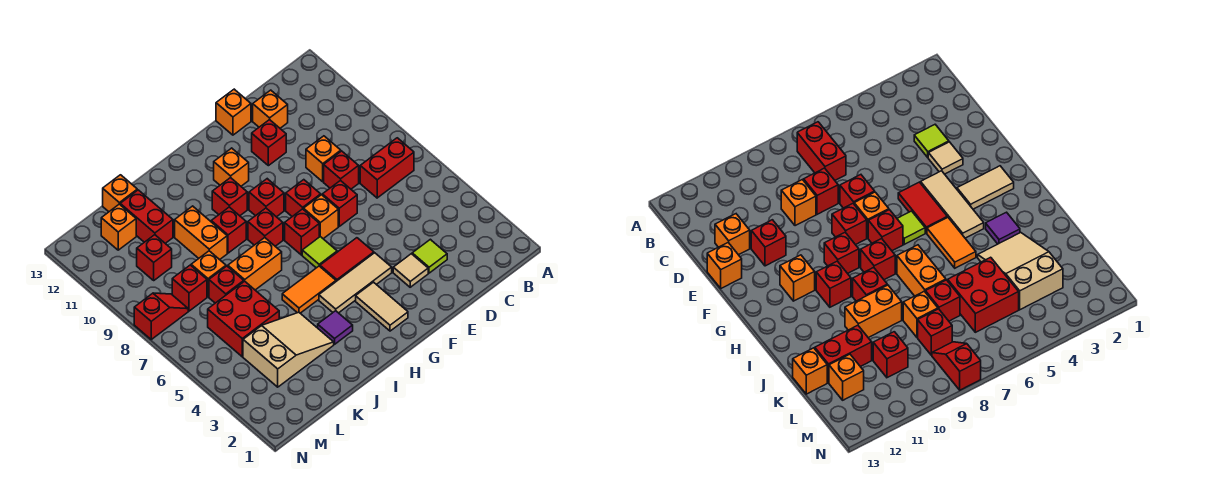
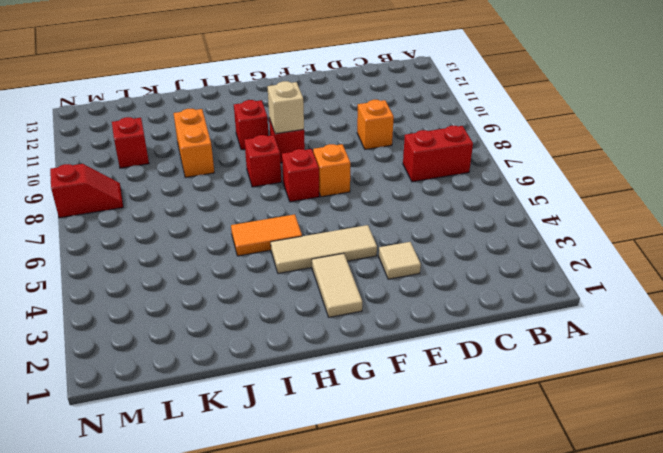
tan brick G9 level 2 -> none
none -> lime tile D3 level 1
none -> red brick D8 level 1
none -> orange brick D12 level 1
none -> red brick E7 level 1

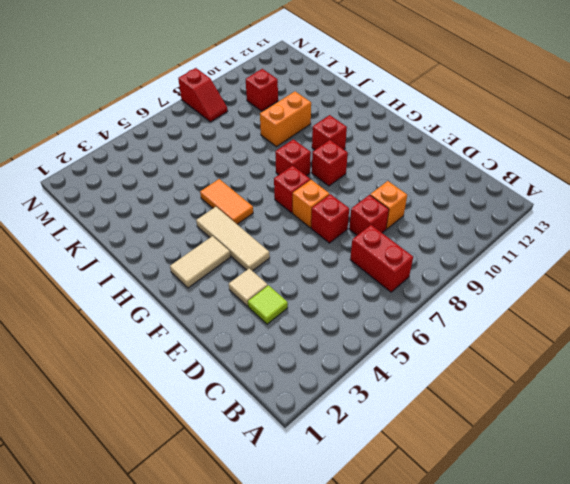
none -> orange brick D12 level 1
none -> red brick E11 level 1
none -> orange brick E13 level 1
none -> red tile F5:G5 level 1

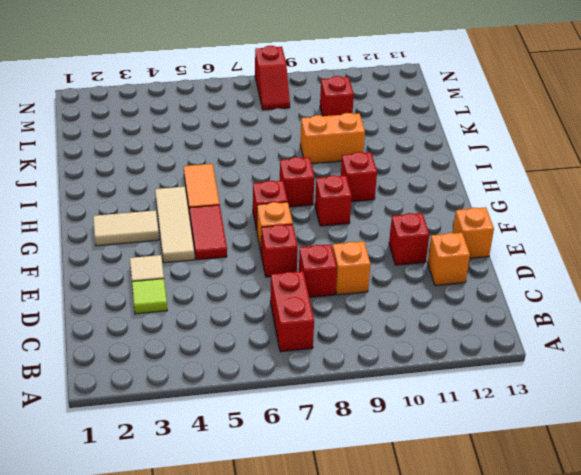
none -> red brick F8 level 1
none -> lime tile G6 level 1
none -> orange brick G11 level 1
none -> purple tile I3 level 1

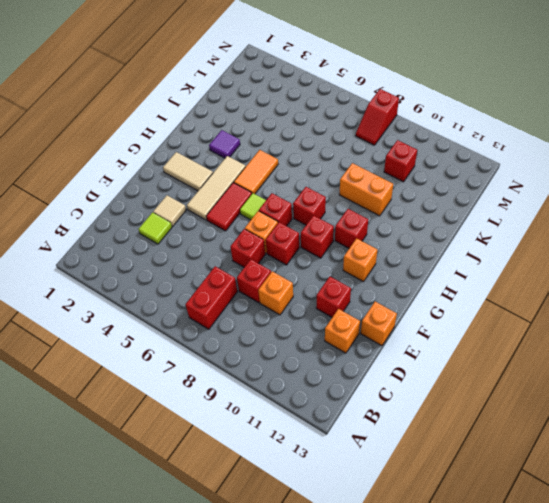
none -> orange brick I7:J7 level 1
none -> red brick I9 level 1
none -> tan slope J3:L4 level 1 top L
none -> red brick K5:L6 level 1

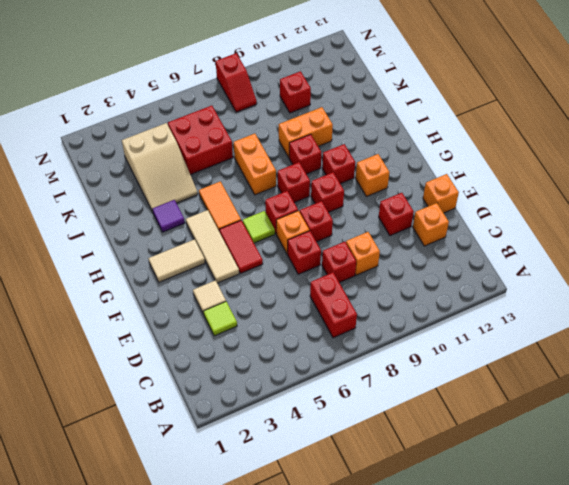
none -> red brick K7 level 1
none -> orange brick K8 level 1
none -> red brick K11:K12 level 1
none -> orange brick K13 level 1

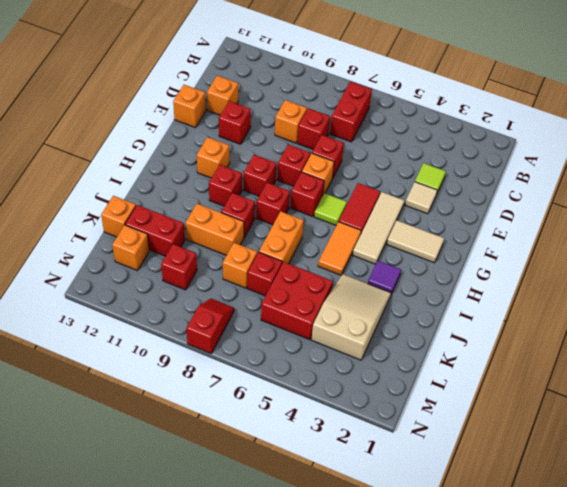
none -> red brick L8 level 1

